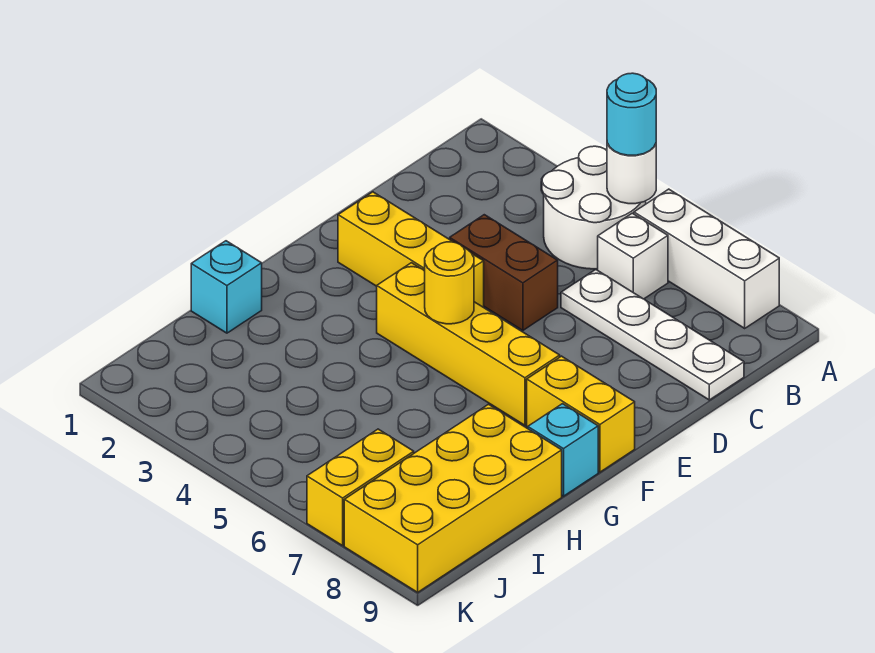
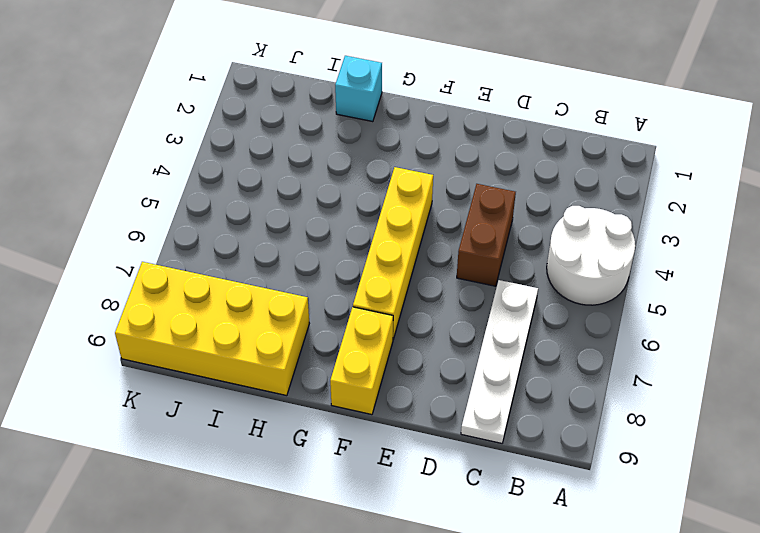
none -> white brick A6:A8 level 1
none -> white brick B6 level 1
none -> yellow brick E2:E4 level 1

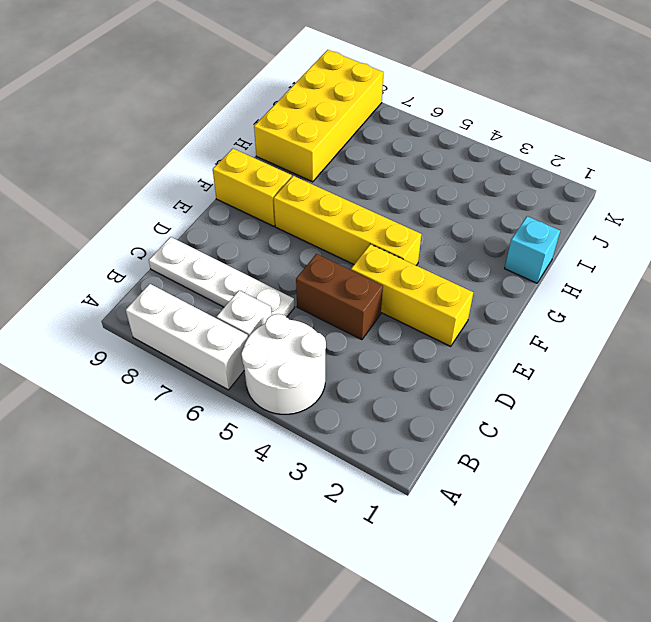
none -> cyan brick G9 level 1
none -> yellow brick J7:K7 level 1
none -> white round brick A5 level 2

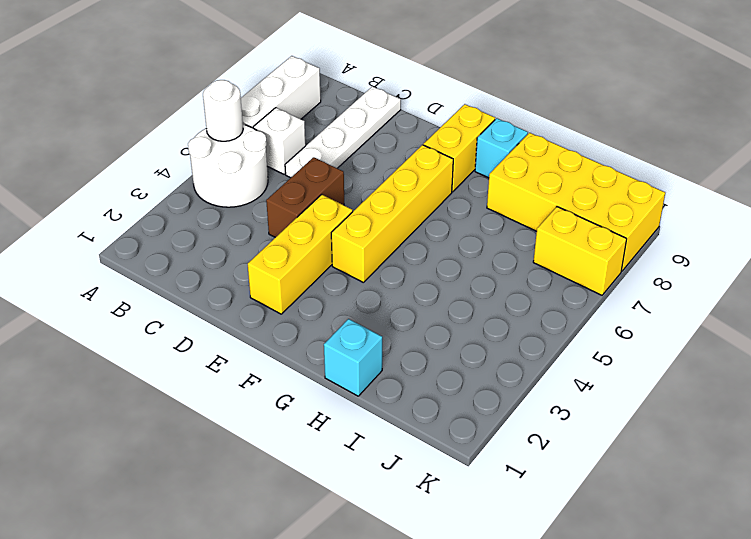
none -> yellow round brick F5 level 2
none -> cyan round brick A5 level 3

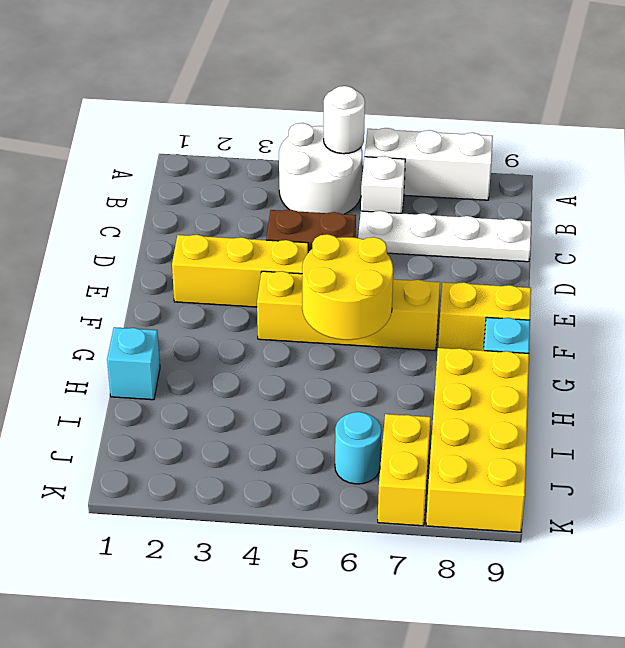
yellow round brick F5:G6 level 2 -> yellow round brick F5 level 2
cyan round brick J6 level 1 -> cyan round brick A5 level 3

